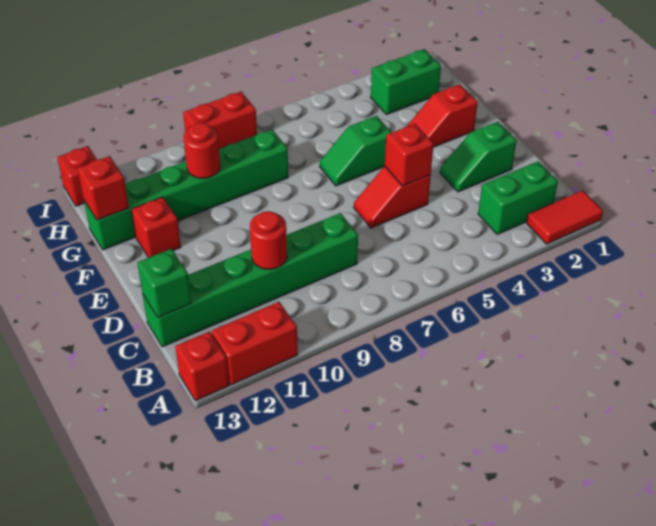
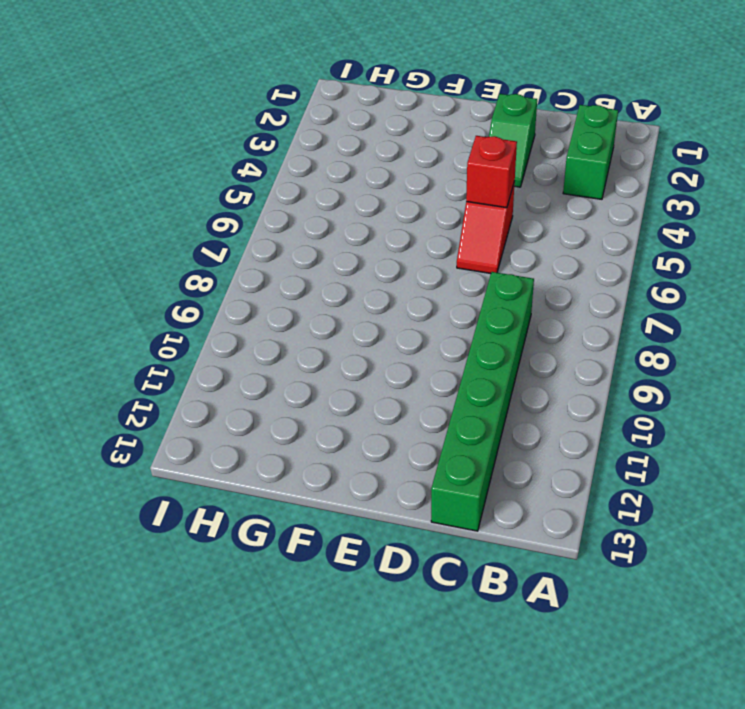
none -> red tile A1:A2 level 1
none -> red brick A11:A12 level 1
none -> red brick A13 level 1

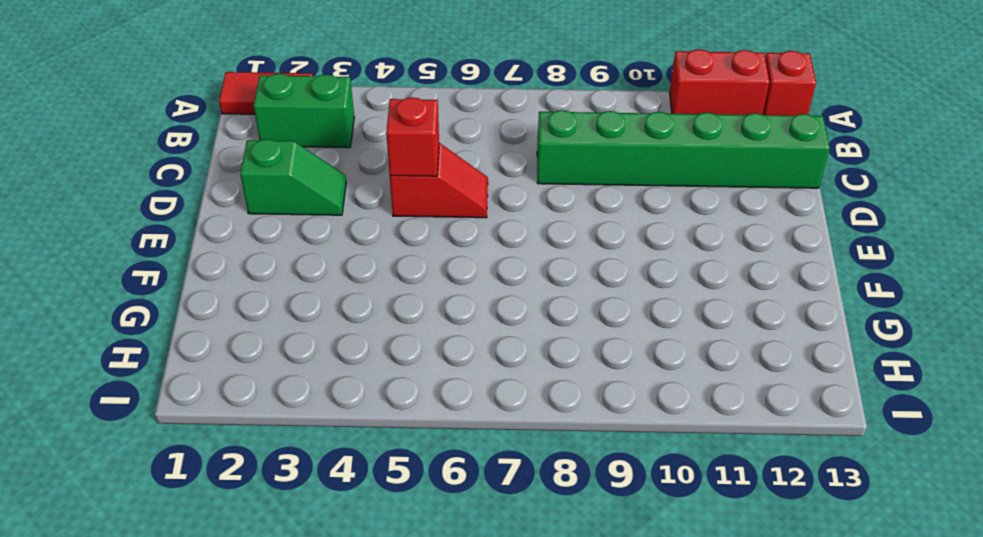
none -> red slope F2:F3 level 1 top 2
none -> green slope F5:F6 level 1 top 5
none -> red brick F12 level 1

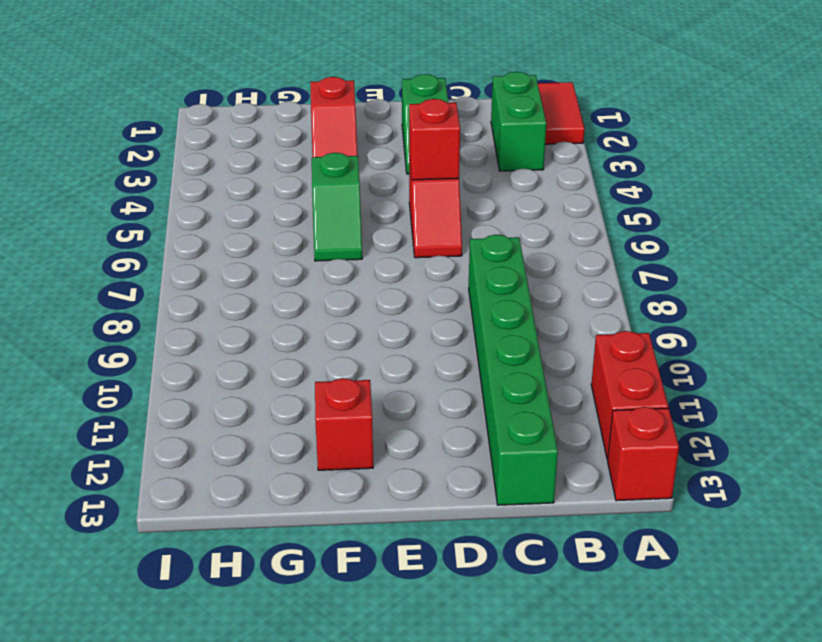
none -> green brick G8:G13 level 1
none -> green brick H2:H3 level 1
none -> red brick I8:I9 level 1

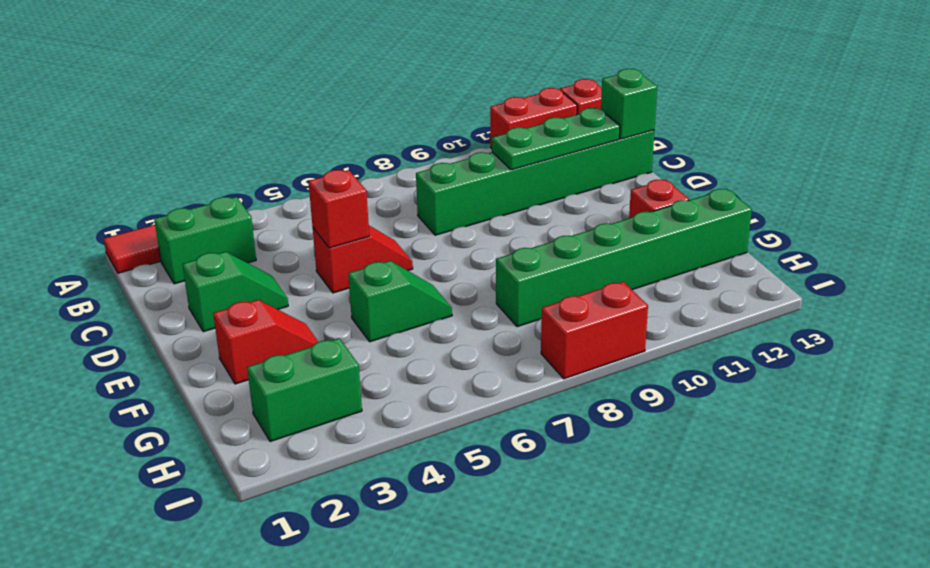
green plate C10:C12 level 2 -> red round brick C10 level 2
none -> red brick I13 level 1
none -> red round brick G10 level 2
none -> red brick G13 level 2

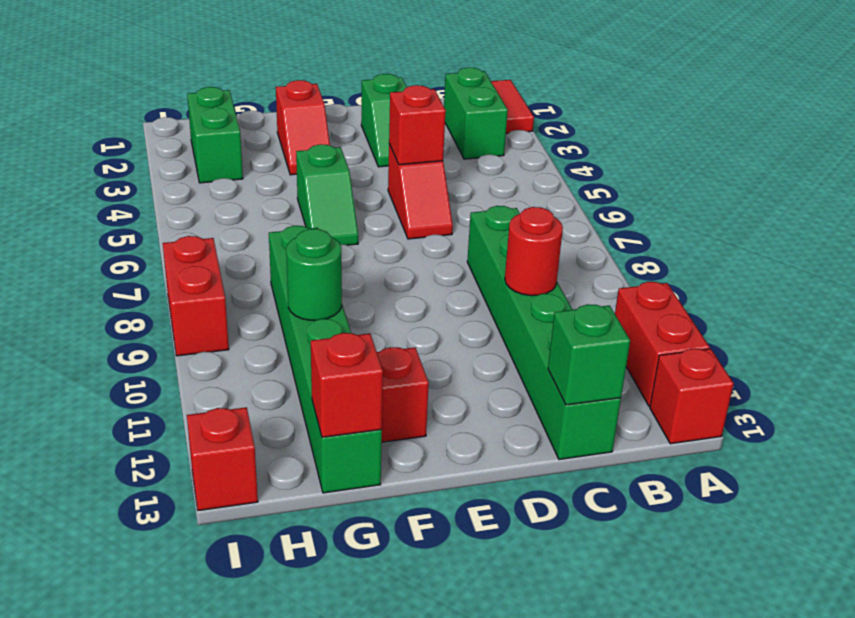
green round brick G10 level 2 -> red round brick G10 level 2

